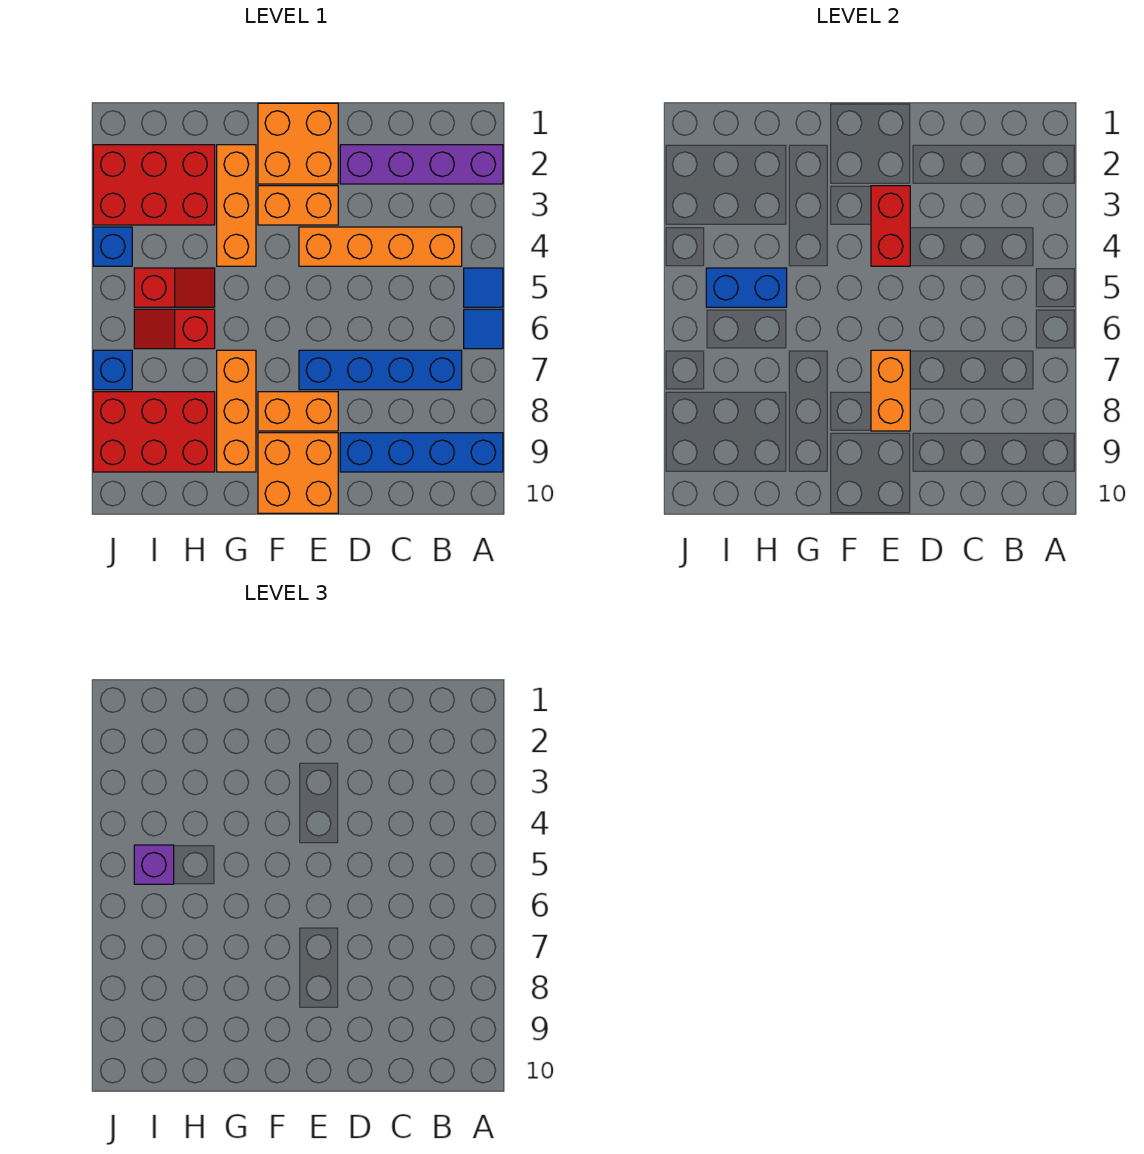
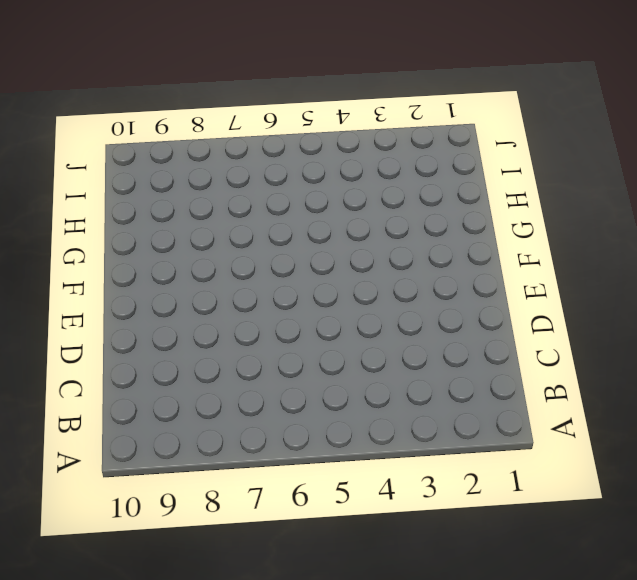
none -> purple brick A2:D2 level 1
none -> blue tile A5 level 1
none -> blue tile A6 level 1

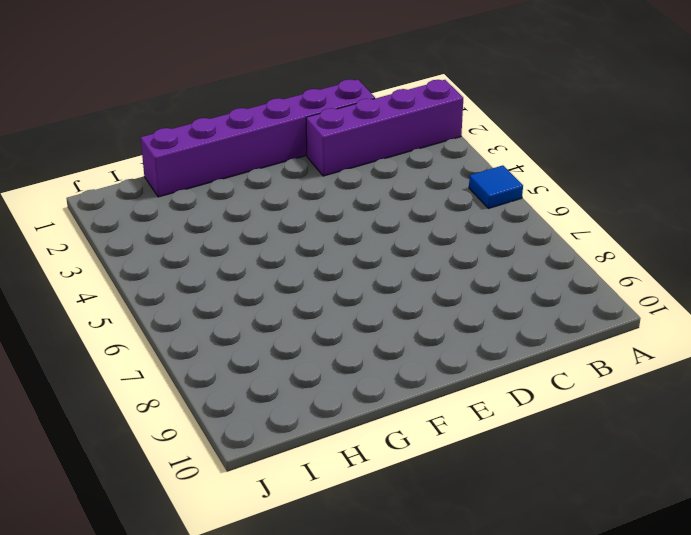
purple brick C1:H1 level 1 -> orange brick E1:F2 level 1
none -> blue tile A6 level 1
none -> blue brick A9:D9 level 1
none -> orange brick B4:E4 level 1

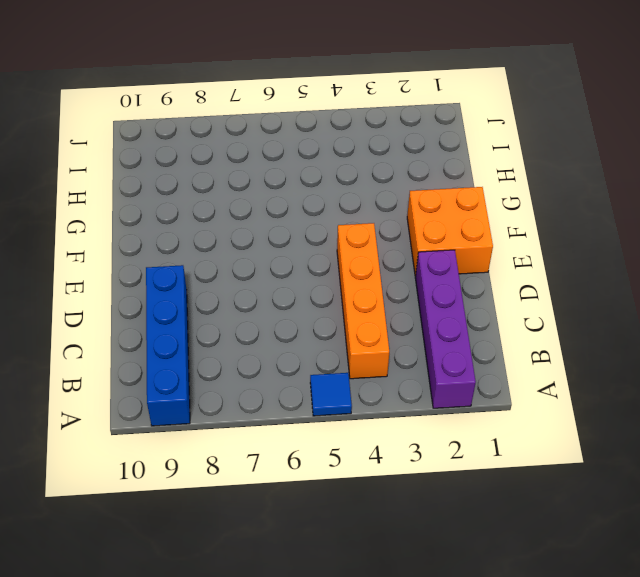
none -> blue tile A6 level 1
none -> blue brick B7:E7 level 1
none -> orange brick E3:F3 level 1

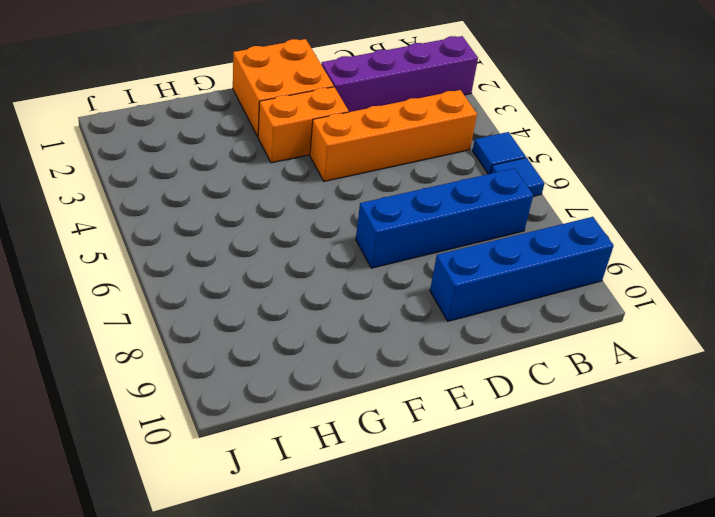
none -> orange brick E8:F8 level 1
none -> orange brick E9:F10 level 1
none -> orange brick G2:G4 level 1

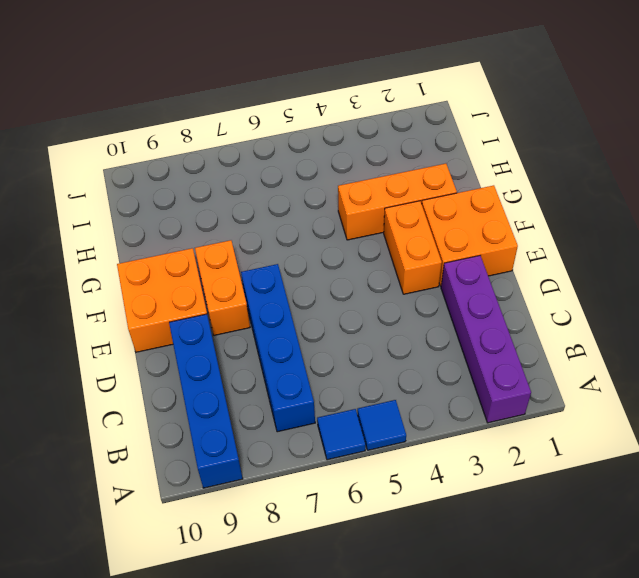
none -> orange brick B4:E4 level 1
none -> orange brick G7:G9 level 1
none -> red brick H2:J3 level 1

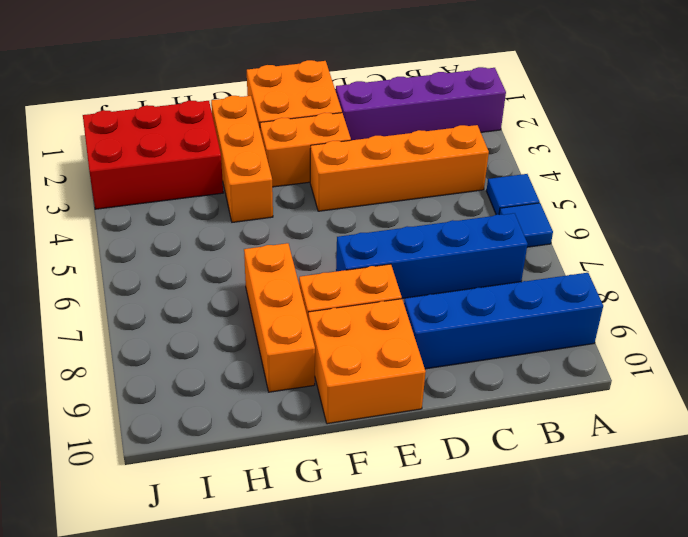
none -> red slope H5:I5 level 1 top I
none -> red slope H6:I6 level 1 top H
none -> red brick H8:J9 level 1

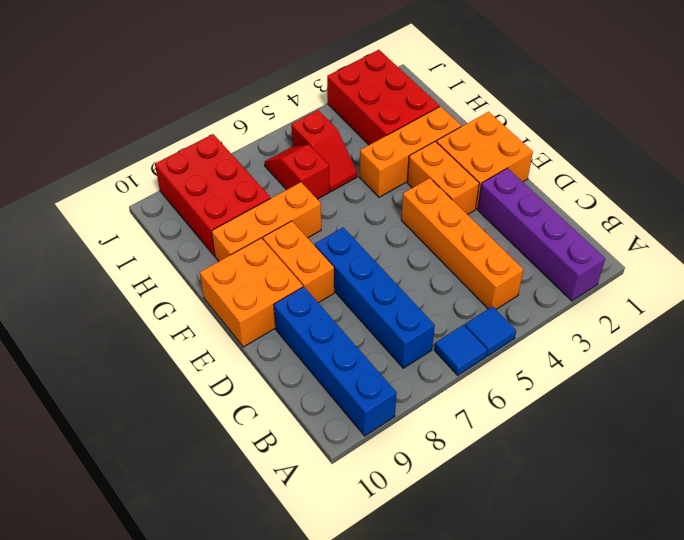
none -> blue brick J4 level 1
none -> blue brick J7 level 1
none -> red brick E3:E4 level 2

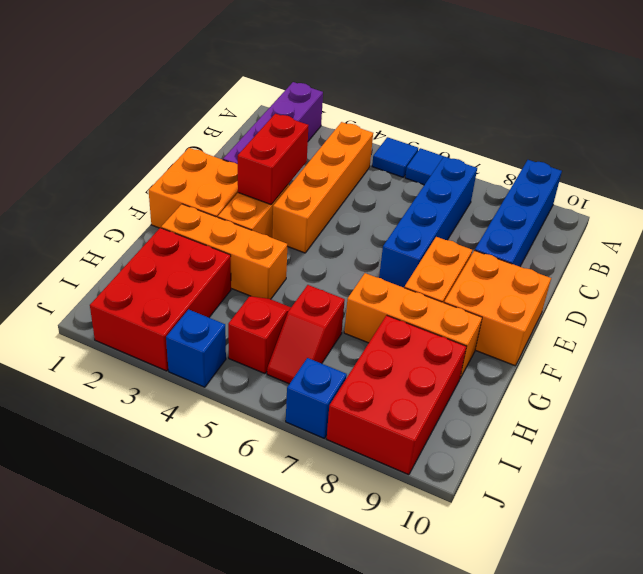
red brick D3:E3 level 2 -> red brick E3:E4 level 2
none -> orange brick E7:E8 level 2
none -> blue brick H5:I5 level 2
none -> purple brick I5 level 3

